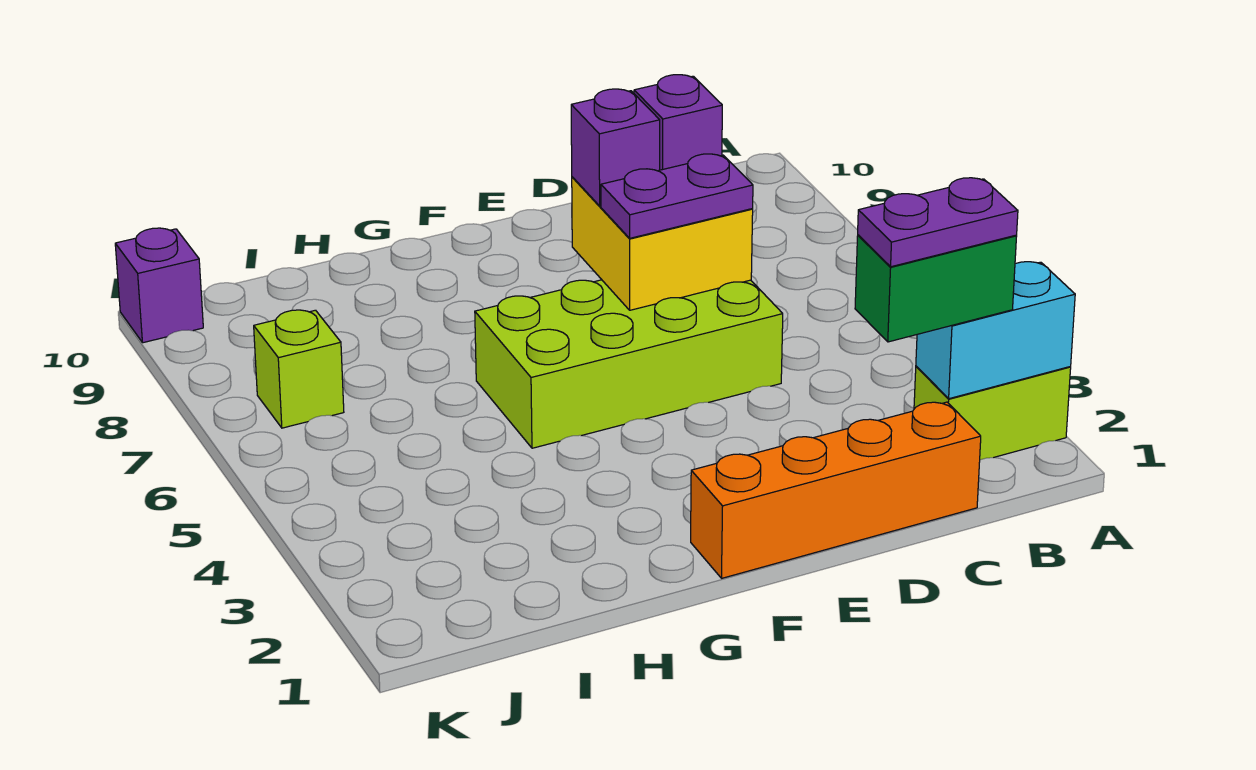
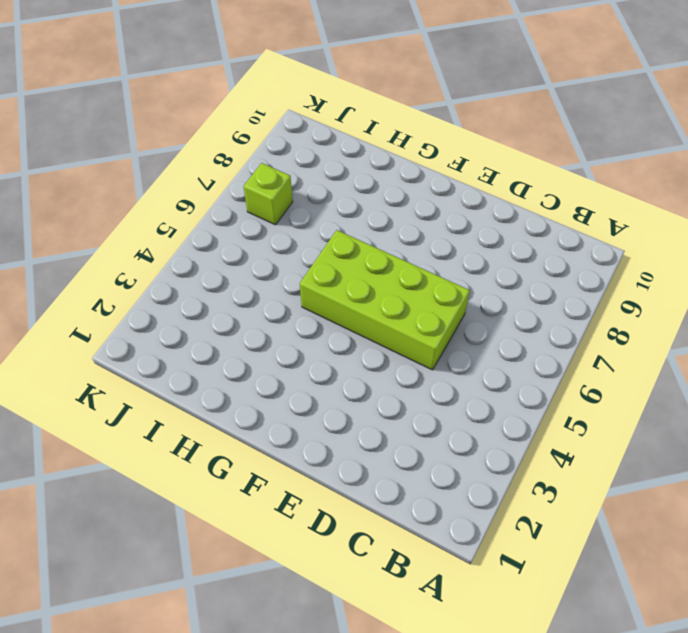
none -> lime brick A2:B2 level 1
none -> orange brick C1:F1 level 1
none -> purple brick K10 level 1

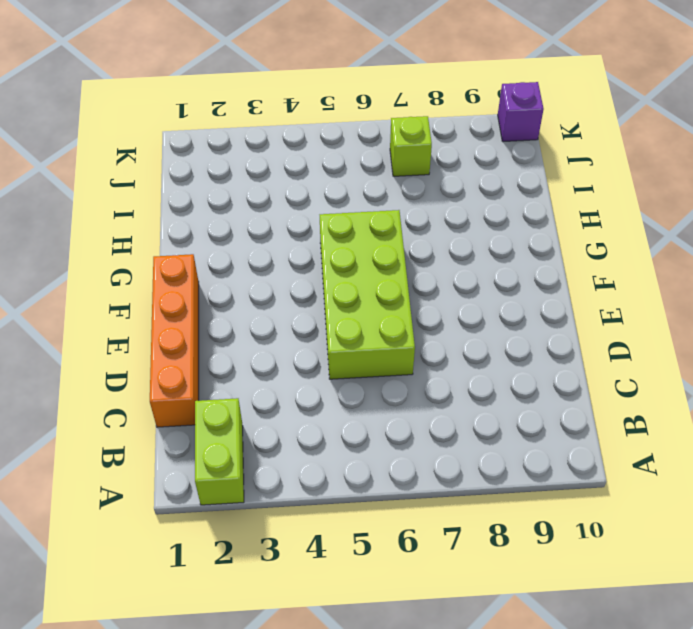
none -> cyan brick A2:B2 level 2
none -> yellow brick D6:E7 level 2
none -> green brick B2:C2 level 3

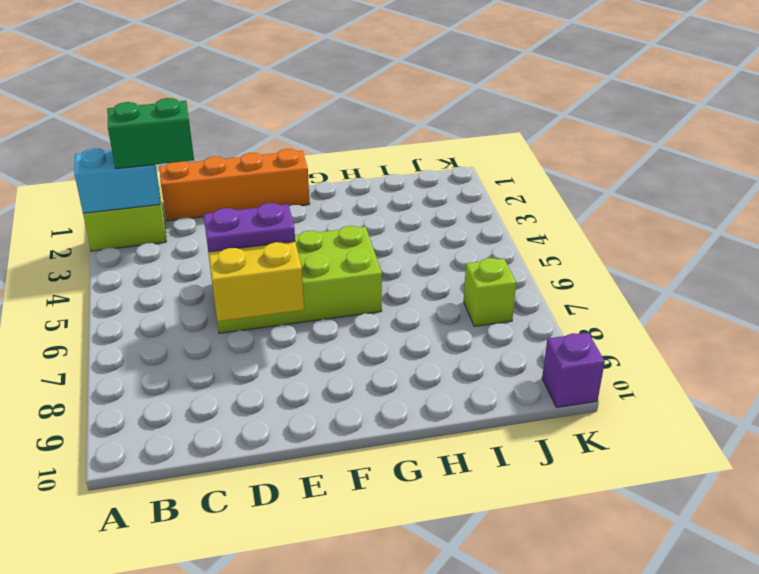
none -> purple brick D7 level 3
none -> purple brick E7 level 3
none -> purple plate B2:C2 level 4

